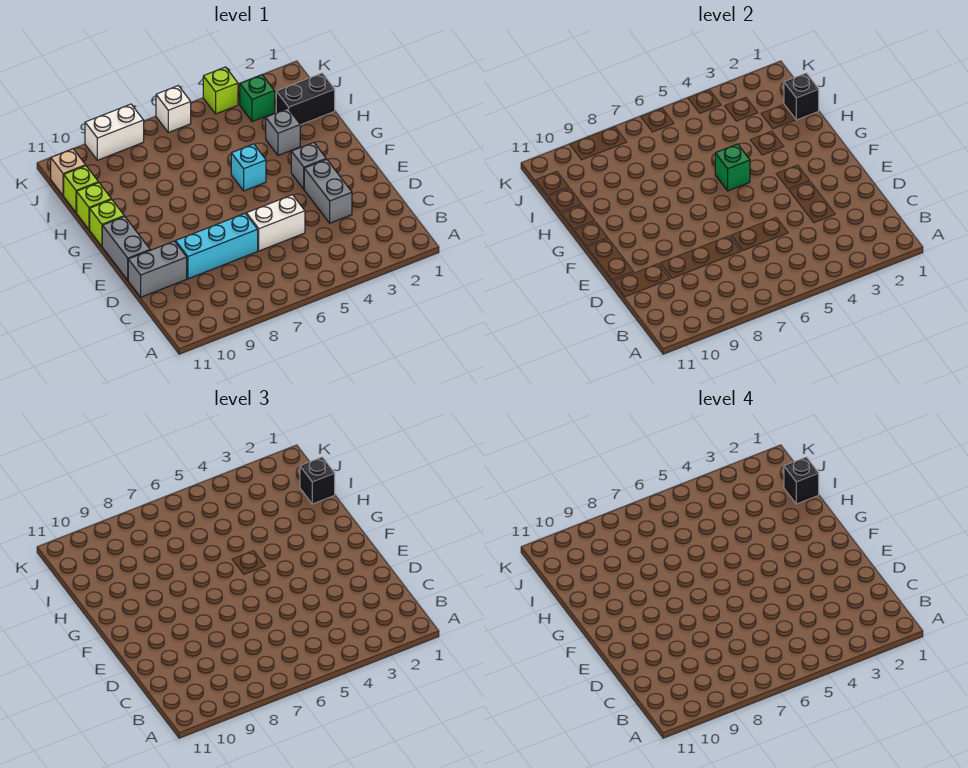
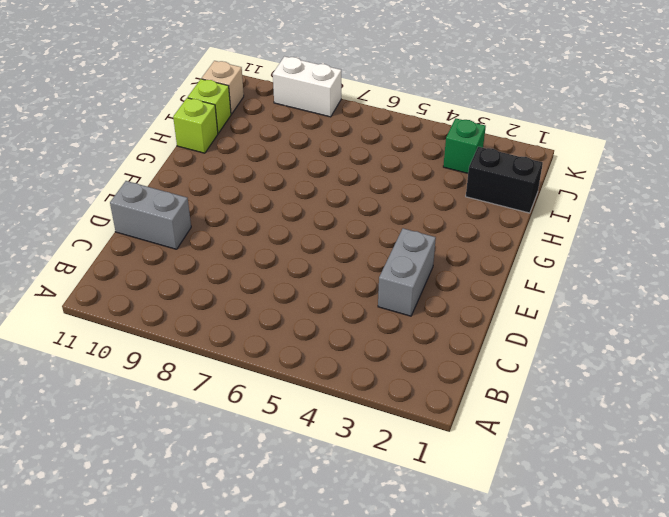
none -> white brick D5:D6 level 1
none -> cyan brick D7:D9 level 1
none -> grey brick E11:F11 level 1

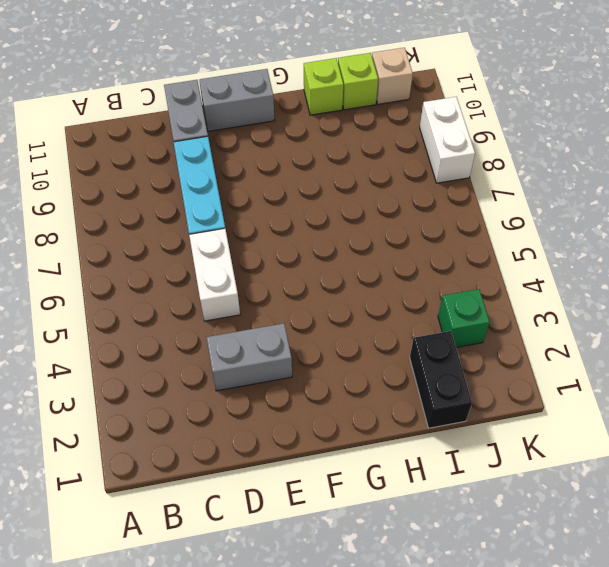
none -> grey brick F3 level 1
none -> cyan brick G5 level 1
none -> lime brick G11 level 1

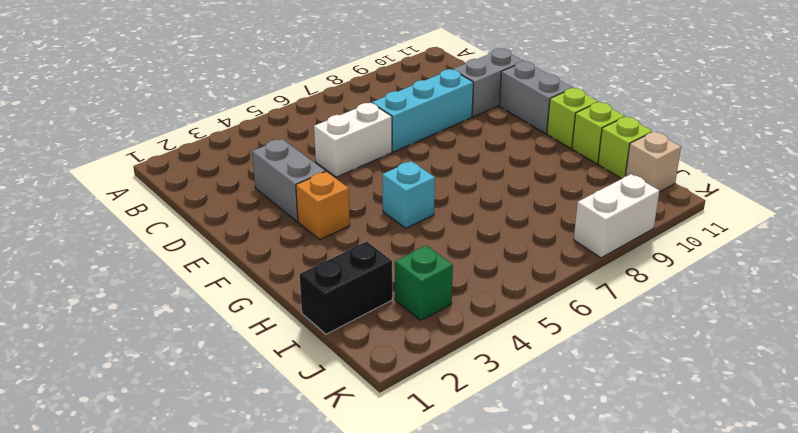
orange brick F3 level 1 -> grey brick F3 level 1
none -> grey brick H3 level 1
none -> lime brick K4 level 1
none -> white brick K6 level 1

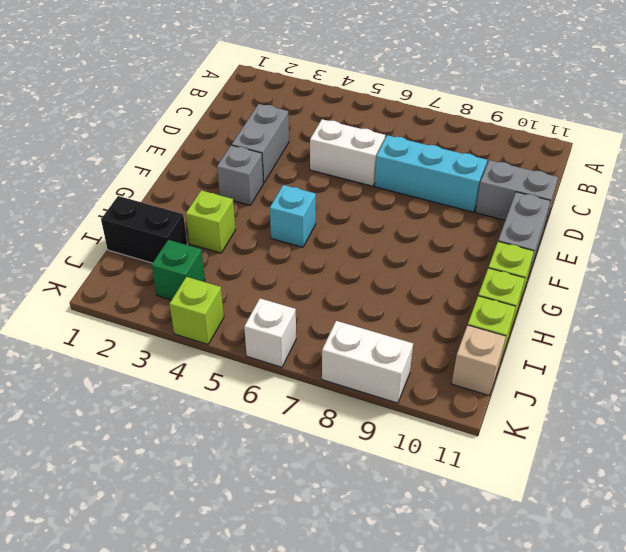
lime brick H3 level 1 -> grey brick H3 level 1
none -> green brick G5 level 2
none -> black brick I1 level 2
none -> black brick I1 level 3

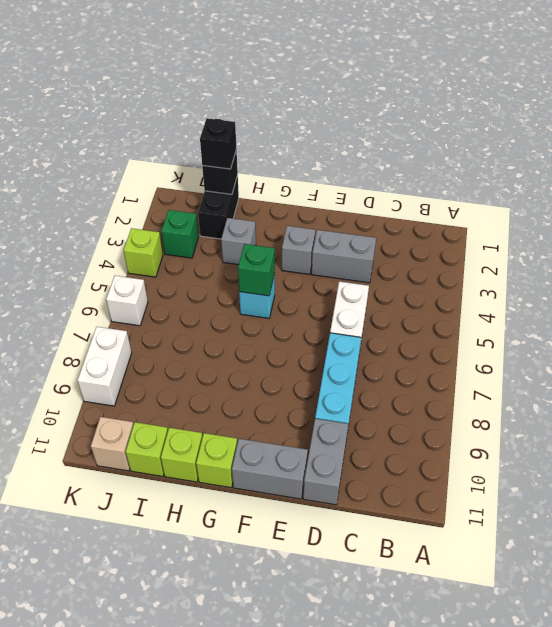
none -> black brick I1 level 4

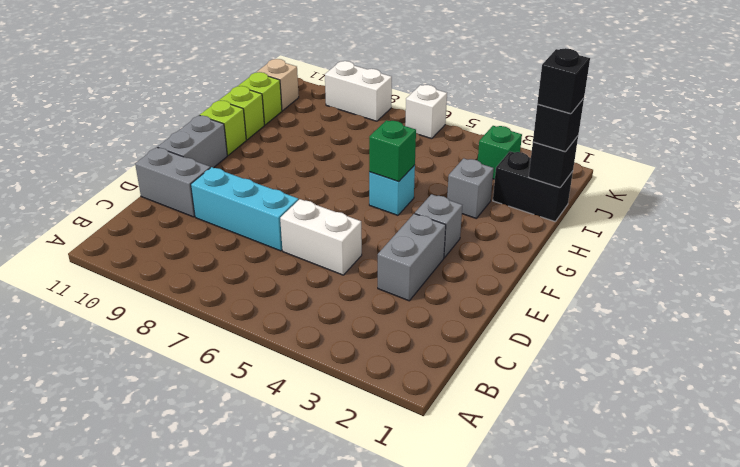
none -> lime brick K4 level 1

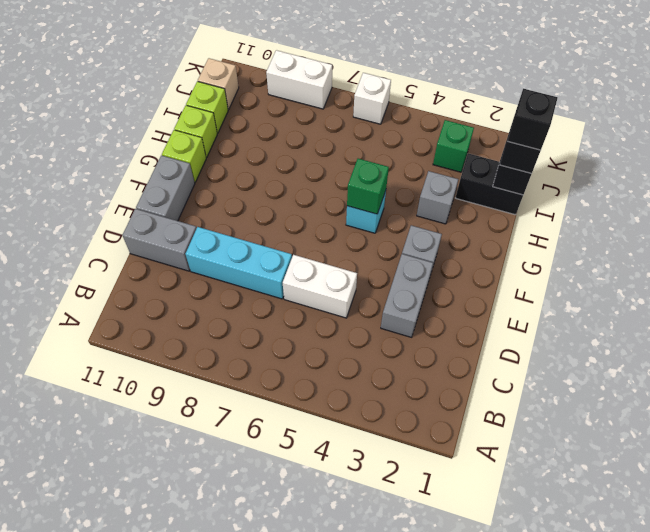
none -> lime brick K4 level 1

